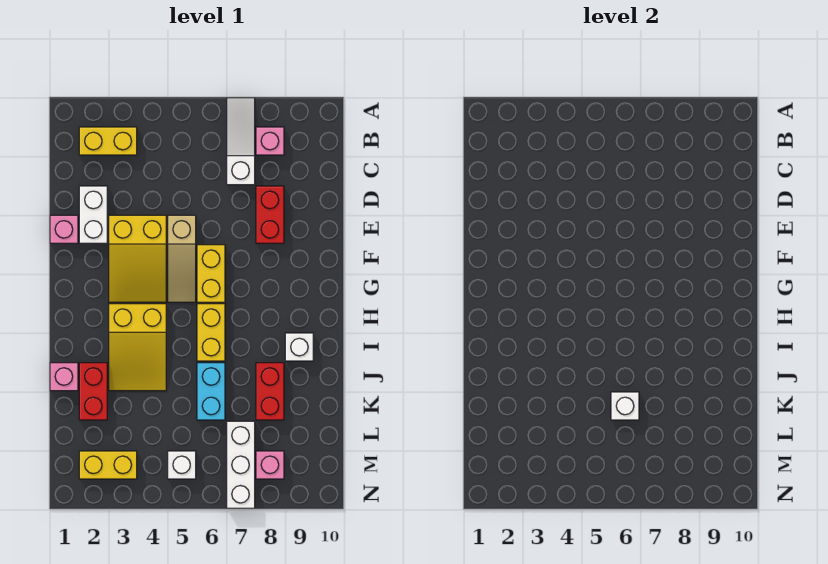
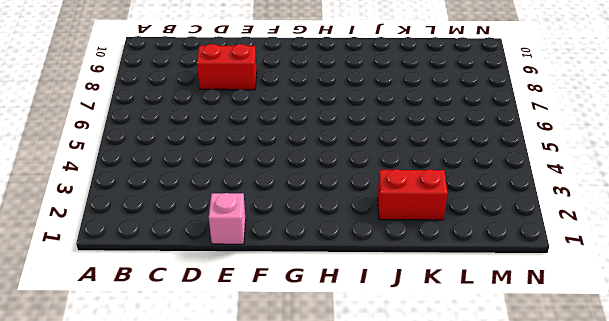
none -> white slope A7:C7 level 1 top C
none -> yellow brick B2:B3 level 1
none -> pink brick B8 level 1

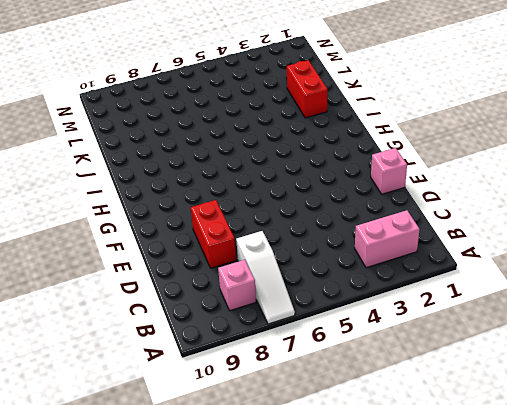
pink brick B2:B3 level 1 -> yellow brick B2:B3 level 1
none -> white brick D2:E2 level 1
none -> yellow slope E3:G4 level 1 top E
none -> tan slope E5:G5 level 1 top E

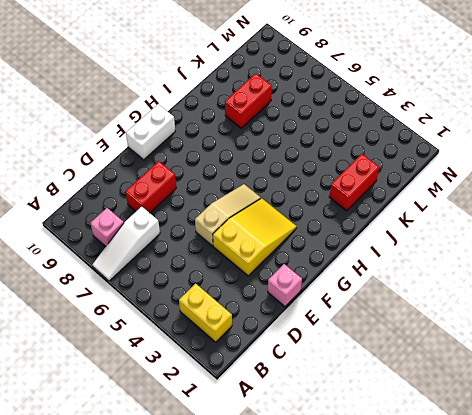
white brick F10:G10 level 1 -> white brick D2:E2 level 1
none -> yellow brick F6:G6 level 1
none -> yellow slope H3:J4 level 1 top H
none -> yellow brick H6:I6 level 1

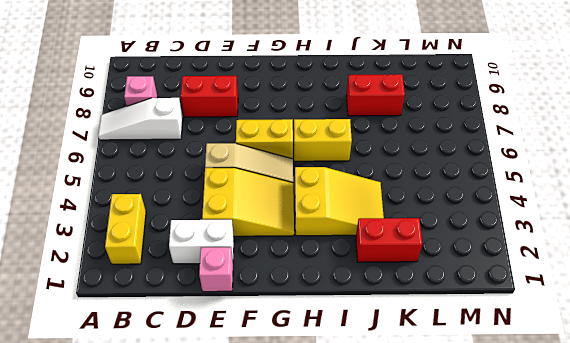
none -> white brick I9 level 1
none -> pink brick J1 level 1
none -> cyan brick J6:K6 level 1

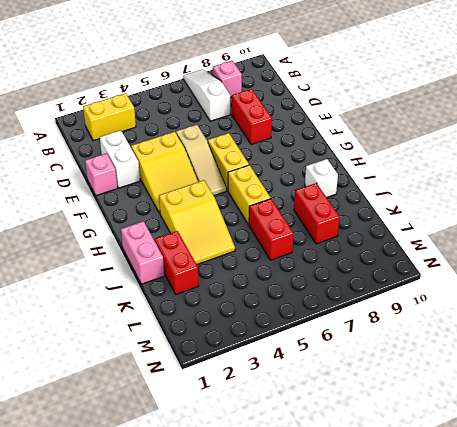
pink brick I1:J1 level 1 -> pink brick J1 level 1
red brick J6:K6 level 1 -> cyan brick J6:K6 level 1
none -> white brick L7:N7 level 1
none -> yellow brick M2:M3 level 1
none -> white brick M5 level 1

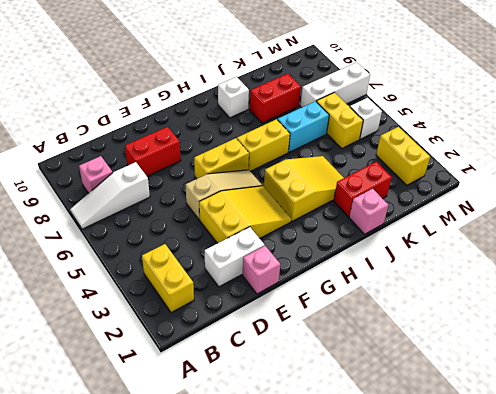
yellow brick L5:L6 level 1 -> none
none -> pink brick M8 level 1
none -> white brick K6 level 2

